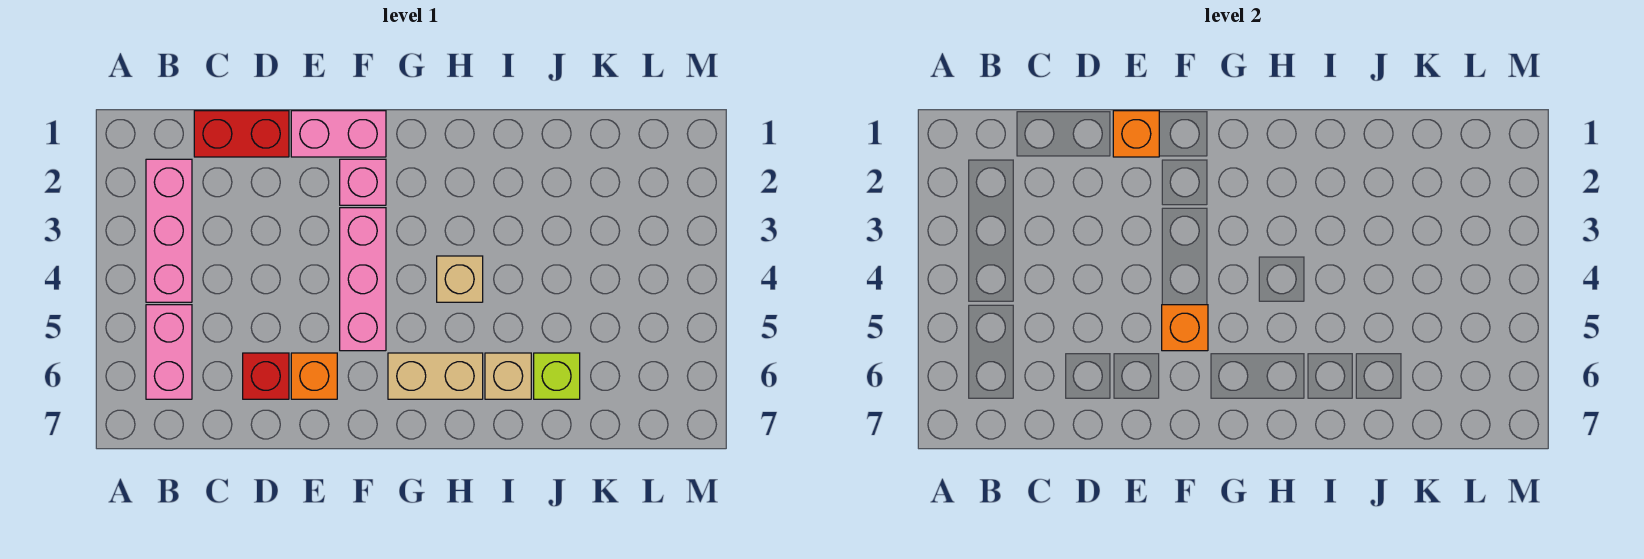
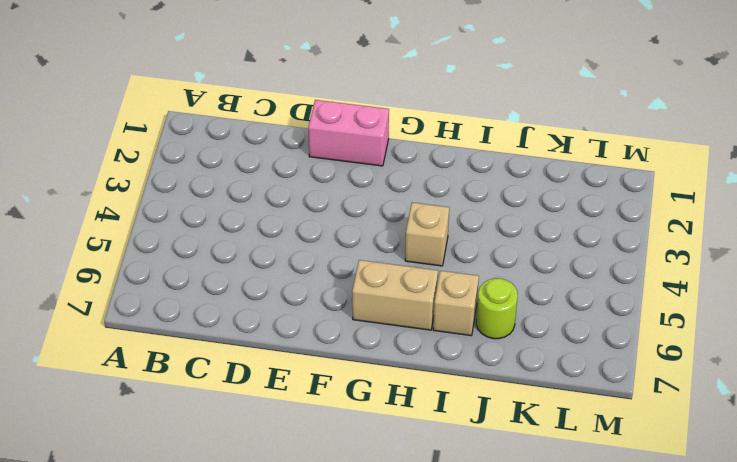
lime round brick J6 level 1 -> lime brick J6 level 1
none -> pink brick B2:B4 level 1
none -> pink brick B5:B6 level 1
none -> red brick C1:D1 level 1

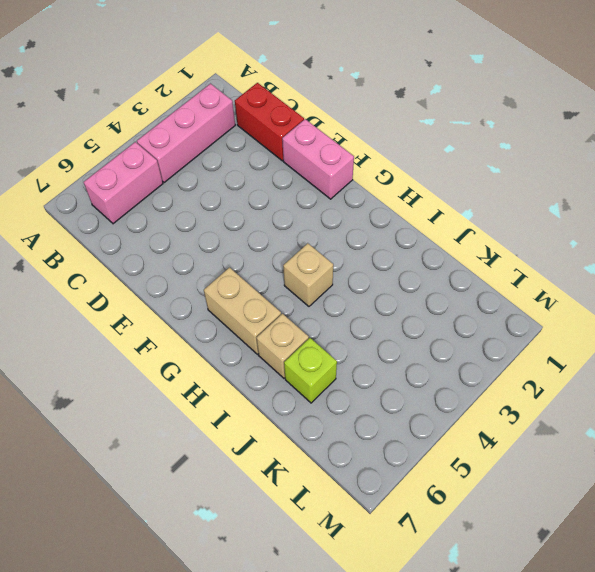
none -> red brick D6 level 1
none -> orange brick E6 level 1
none -> pink brick F2 level 1

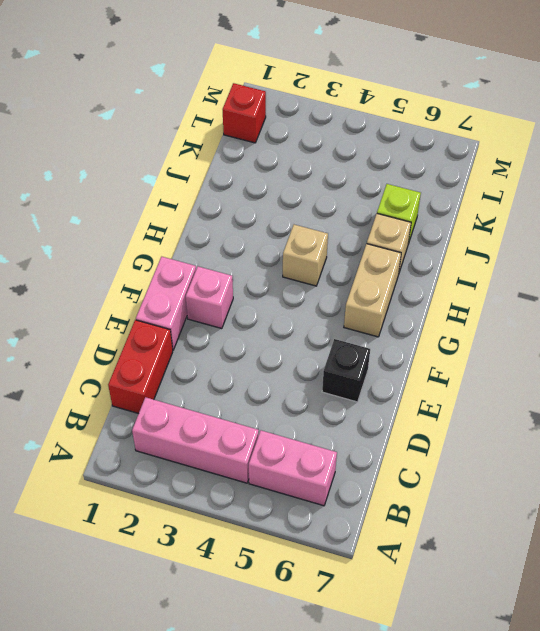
black brick E6 level 1 -> orange brick E6 level 1
red brick L1 level 1 -> red brick D6 level 1
none -> pink brick F3:F5 level 1
none -> orange brick E1 level 2
none -> orange brick F5 level 2

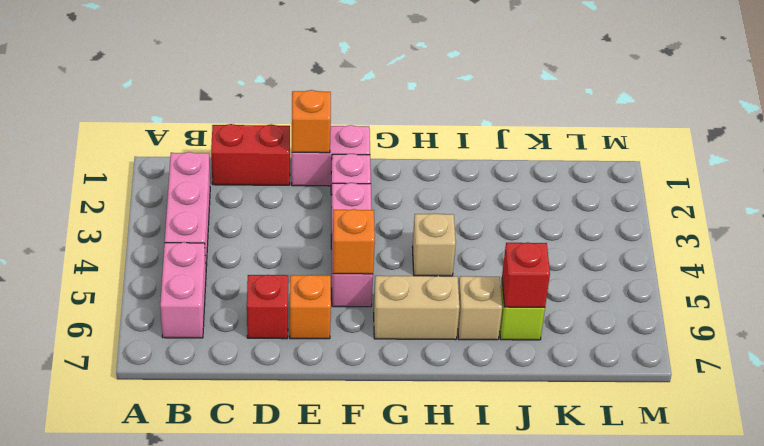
red brick J6 level 2 -> none

